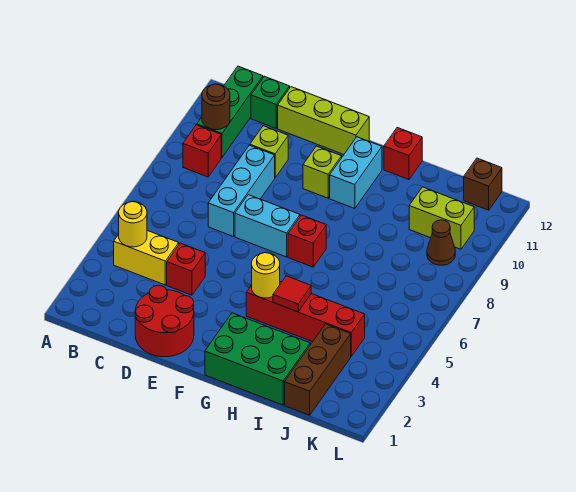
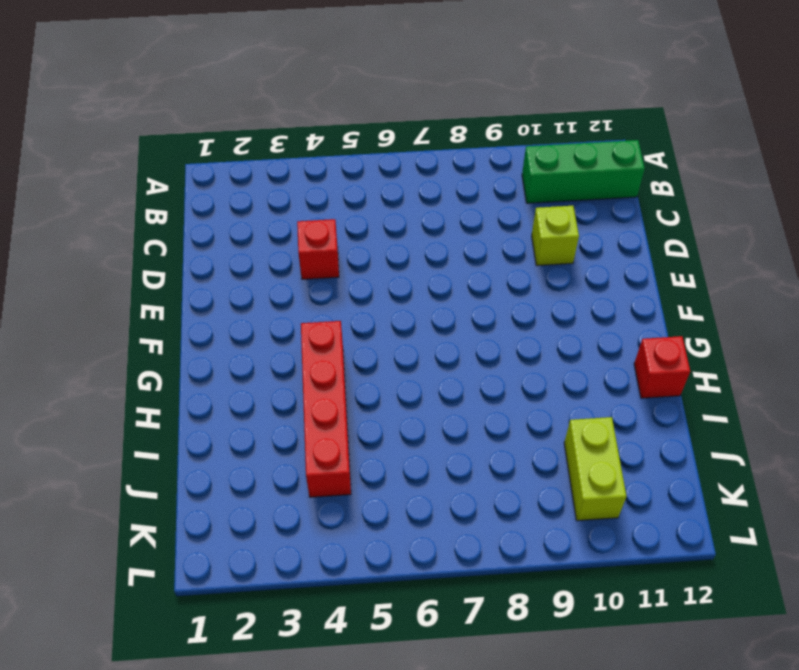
none -> yellow brick B4:C4 level 1
none -> red brick B9 level 1
none -> green brick C12 level 1

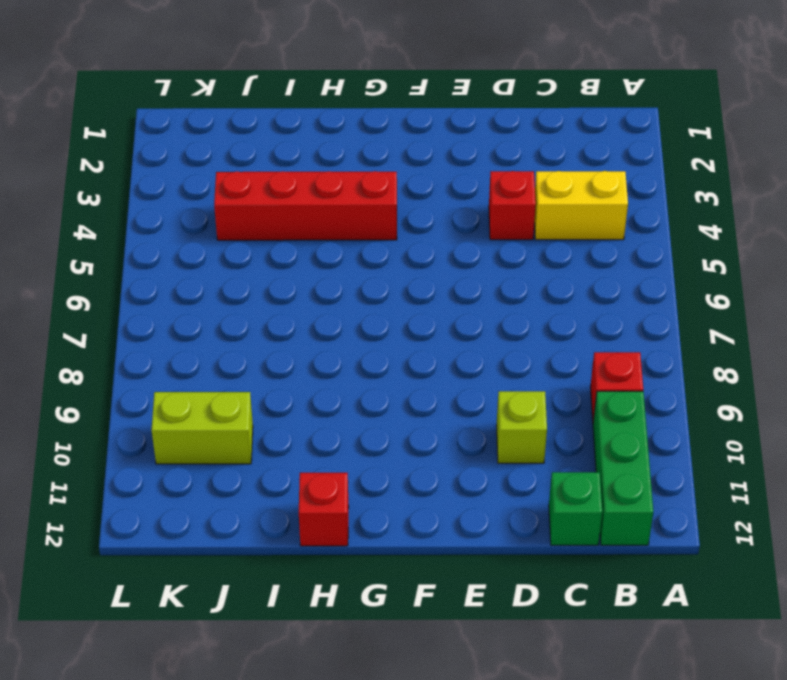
none -> red round brick D1:E2 level 1
none -> cyan brick D7:D9 level 1
none -> lime brick D12:F12 level 1

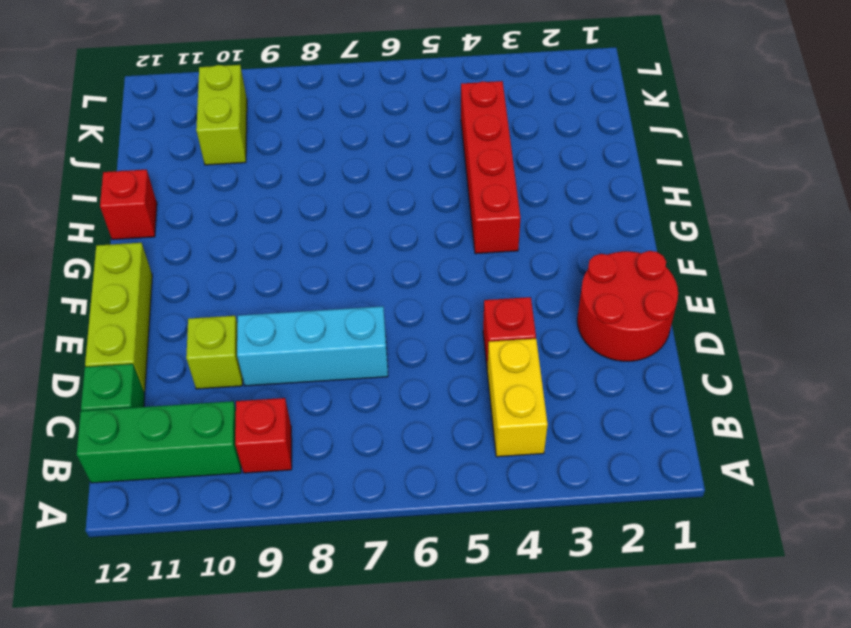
none -> cyan brick E7:F7 level 1
none -> lime brick F10 level 1
none -> green brick G1:I2 level 1

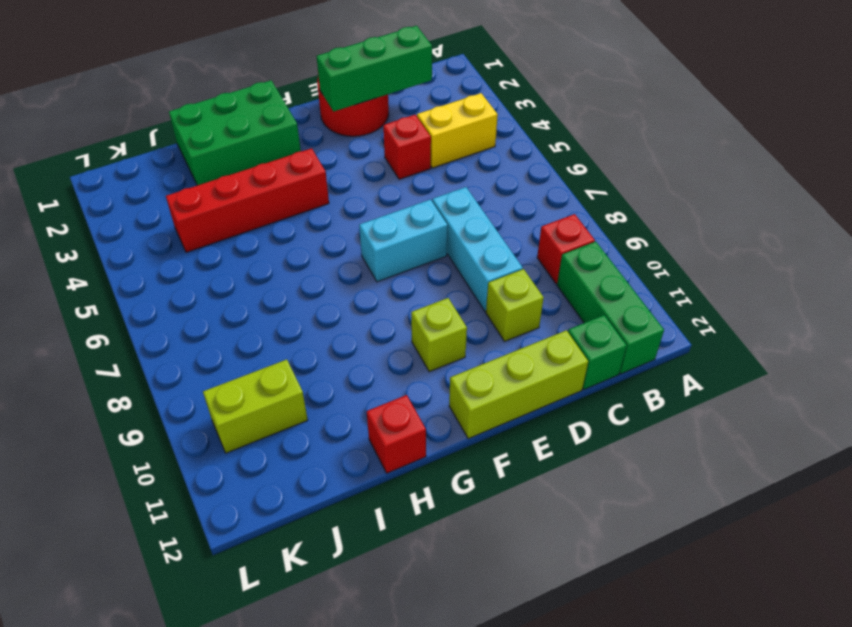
green brick C2:E2 level 2 -> none
none -> red brick G7 level 1
none -> cyan brick G10:G11 level 1
none -> brown brick J1:J3 level 1

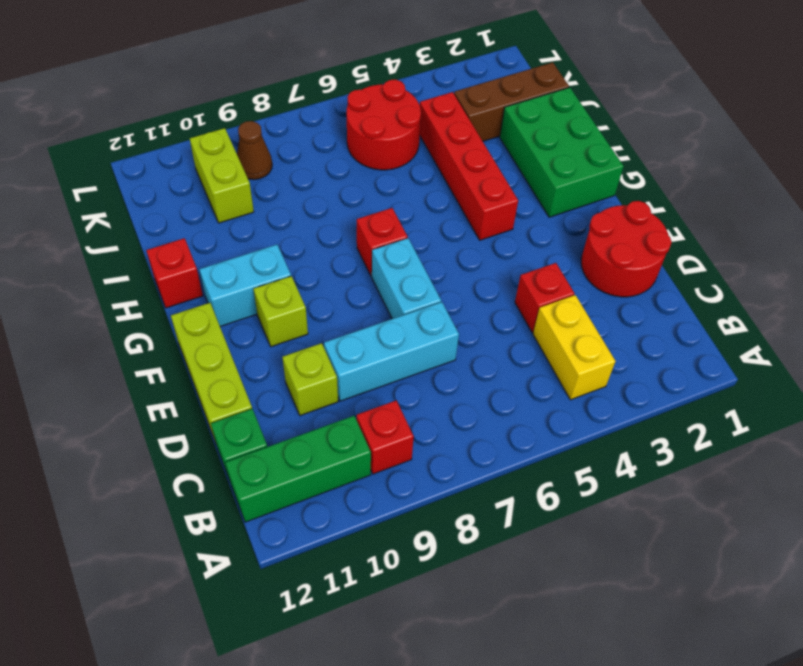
red round brick J5:K6 level 1 -> none
none -> brown brick K12 level 1
none -> yellow round brick B4 level 2
none -> brown round brick B10 level 2

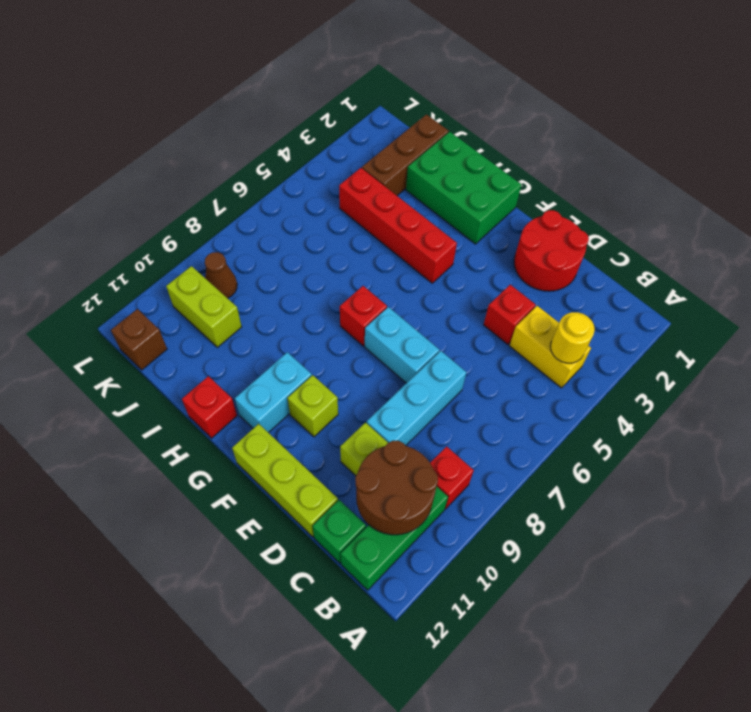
brown round brick B10:C11 level 2 -> brown round brick B10 level 2
none -> yellow round brick G4 level 2
none -> red tile H4 level 2

